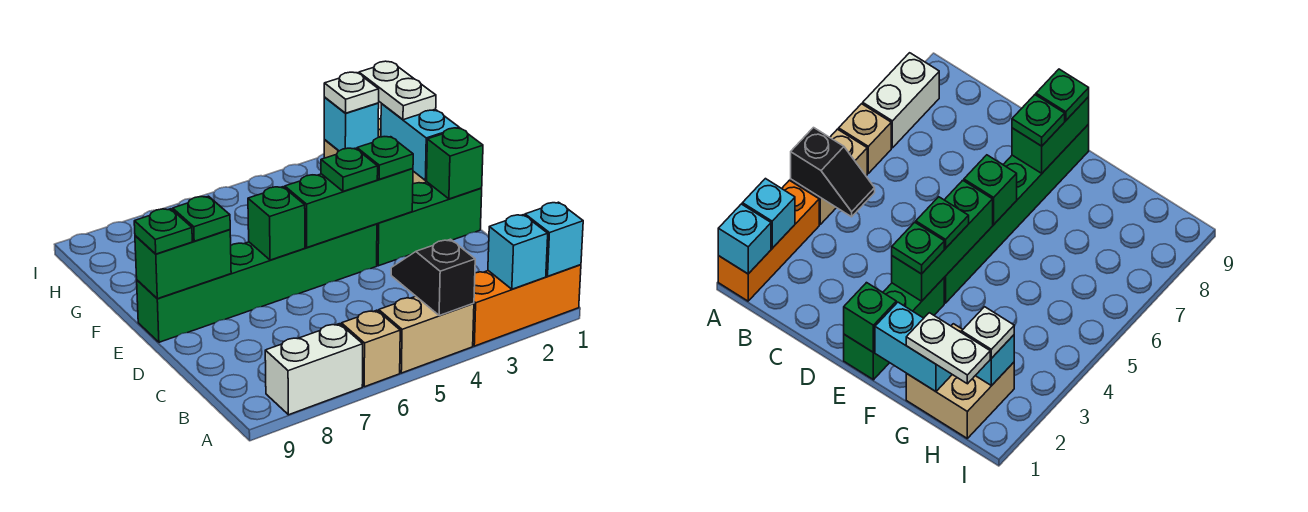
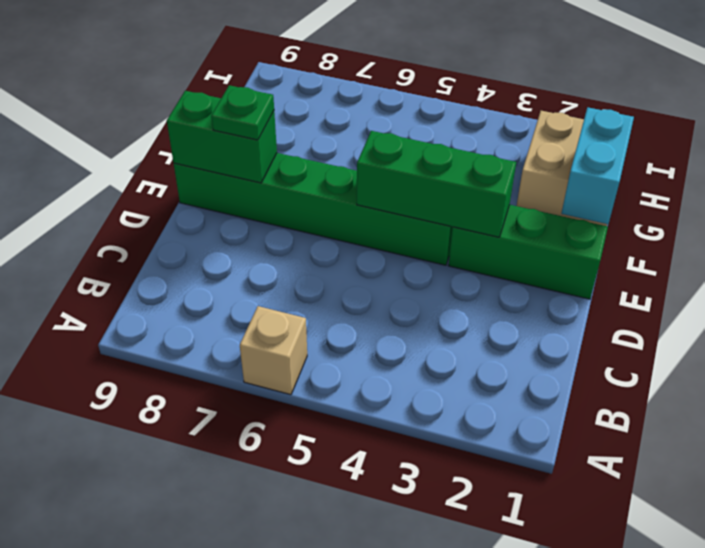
none -> orange brick A1:A3 level 1
none -> tan brick A4:A5 level 1
none -> white brick A7:A8 level 1

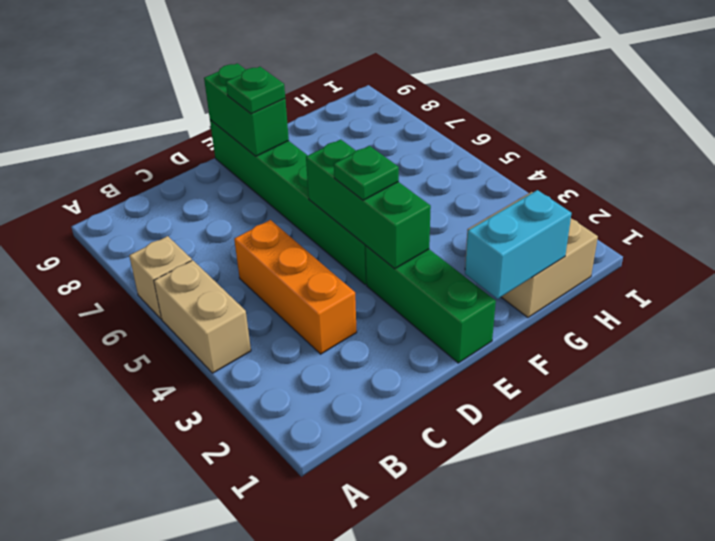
orange brick C3:C5 level 1 -> orange brick A1:A3 level 1
none -> white brick A7:A8 level 1
none -> cyan brick A1 level 2
none -> cyan brick A2 level 2

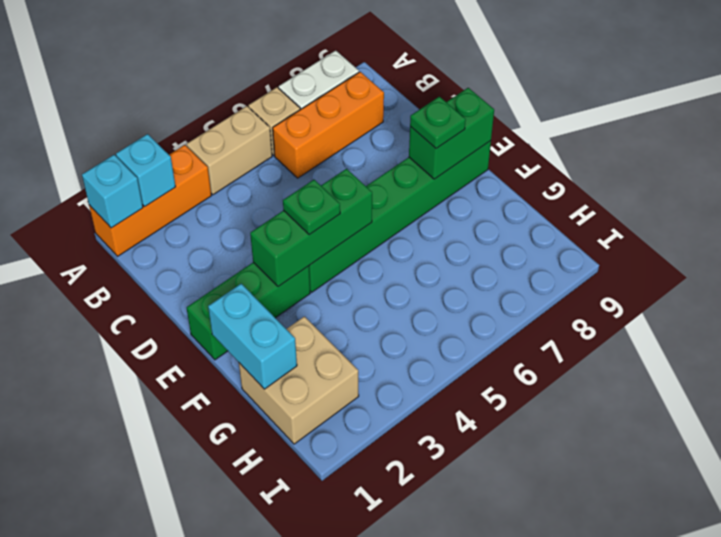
orange brick B6:B8 level 1 -> none
none -> black slope A4:B4 level 2 top A
none -> green brick E1 level 2
none -> green brick E6 level 2

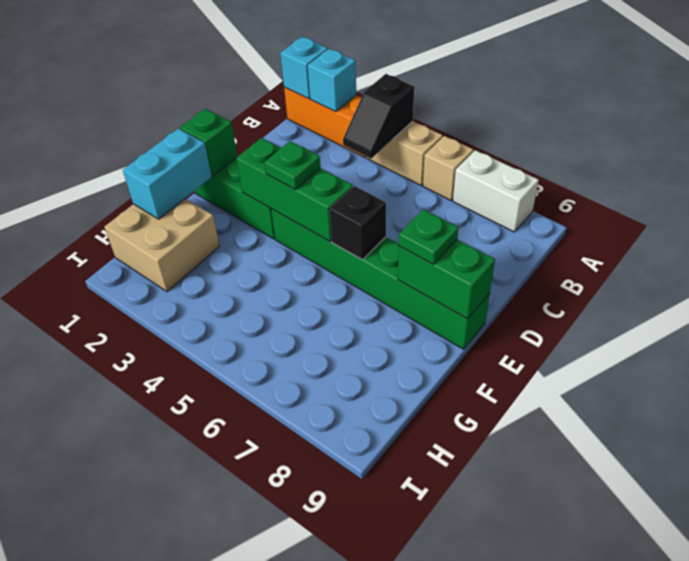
black brick E6 level 2 -> green brick E6 level 2
none -> cyan brick H2 level 2
none -> green plate E3 level 3
none -> green plate E9 level 3

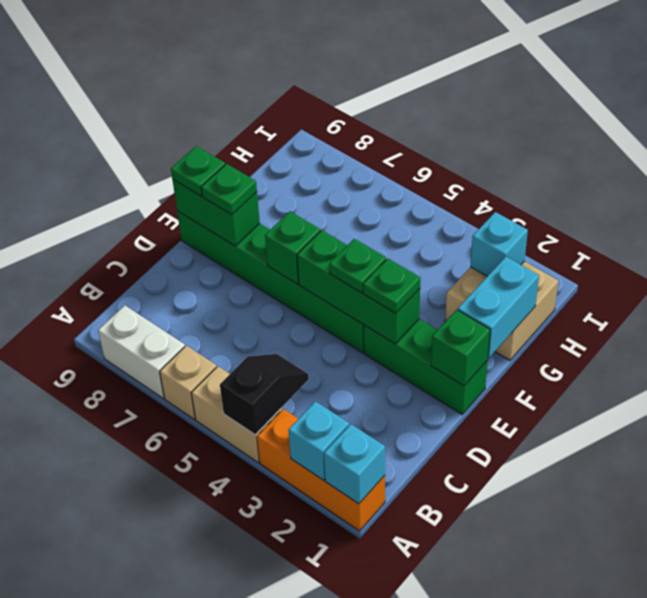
none -> white plate G1:H1 level 3
none -> white plate H2 level 3

